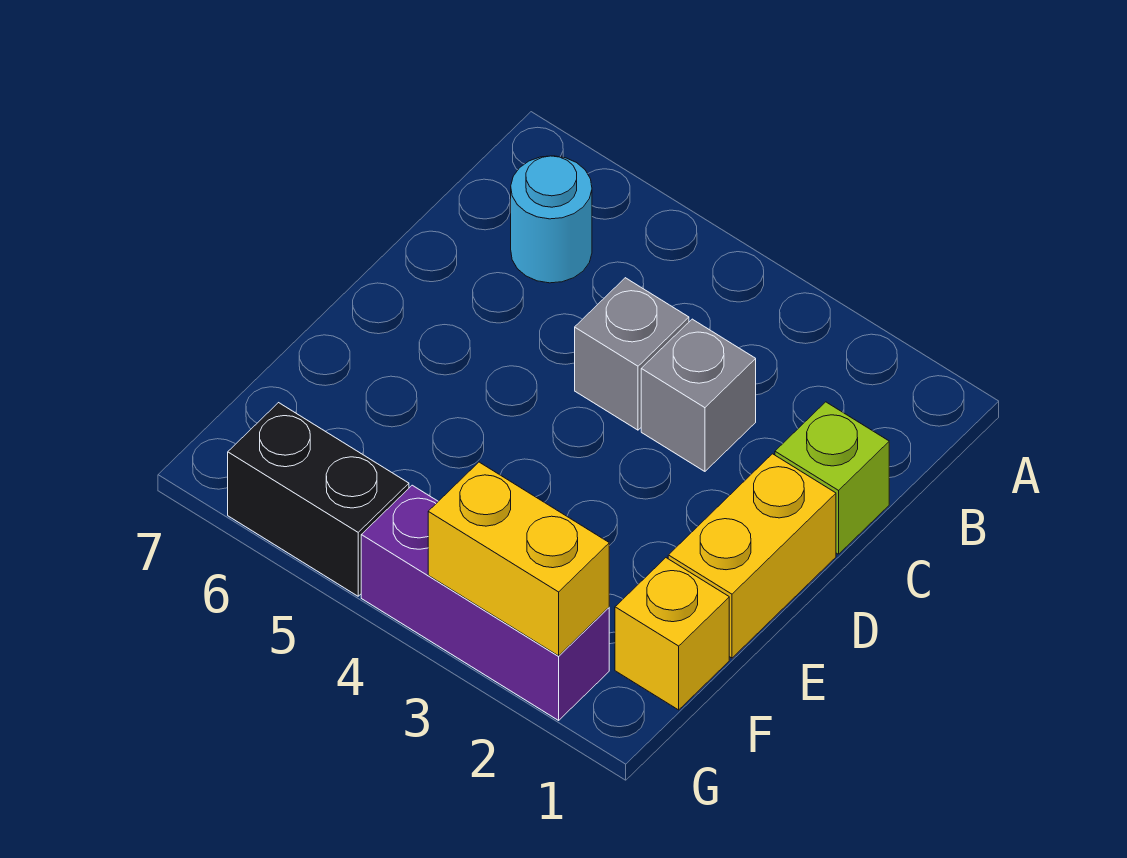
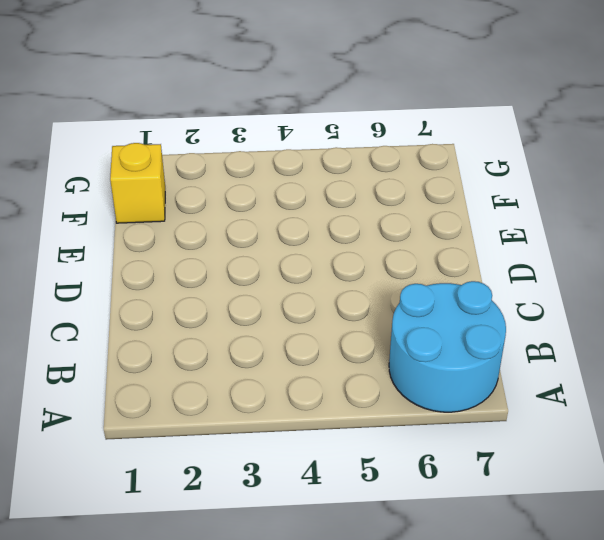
cyan round brick A6:B7 level 1 -> cyan round brick B6 level 1
none -> lime brick C1 level 1
none -> grey brick C3 level 1

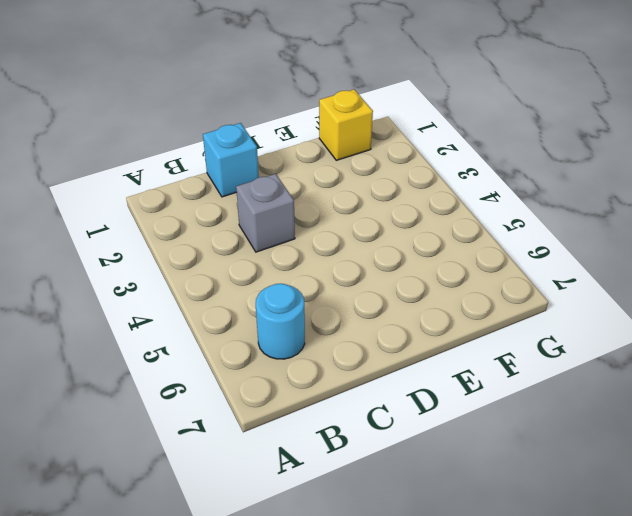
cyan brick C1 level 1 -> lime brick C1 level 1
none -> grey brick C4 level 1
none -> yellow brick D1:E1 level 1

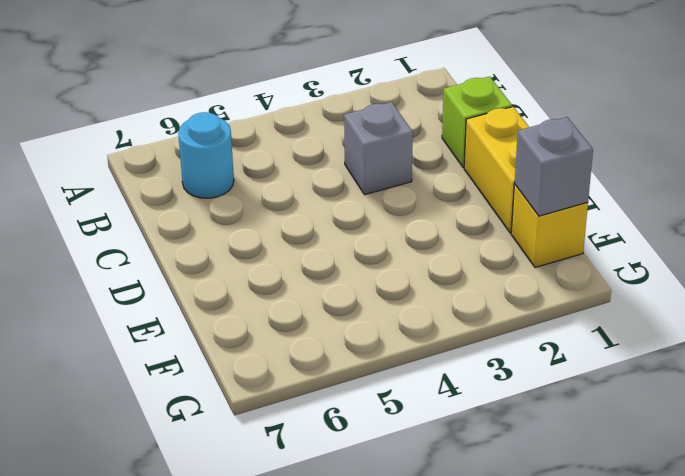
grey brick F1 level 2 -> grey brick C4 level 1
none -> purple brick G2:G4 level 1
none -> black brick G5:G6 level 1

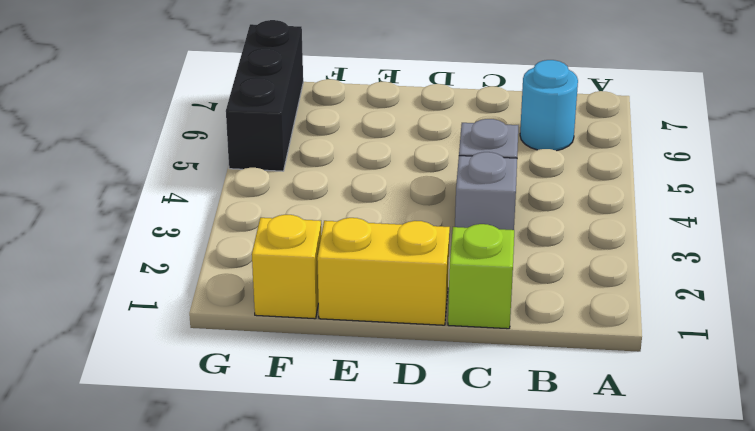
black brick G5:G7 level 1 -> black brick G5:G6 level 1
none -> purple brick G2:G4 level 1
none -> yellow brick G2:G3 level 2

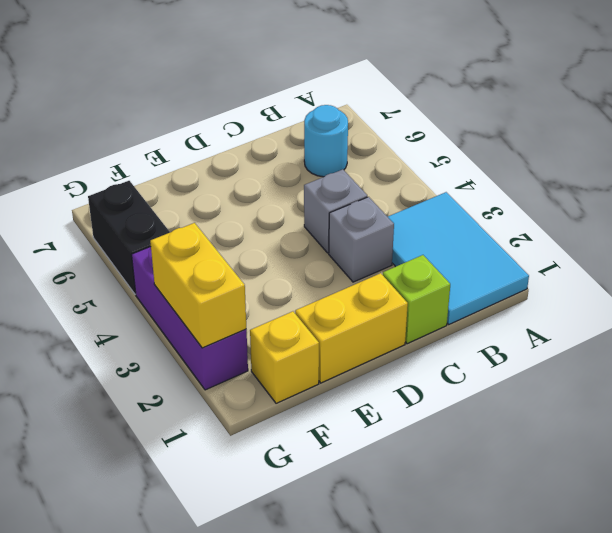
cyan tile A1:B3 level 1 -> none

